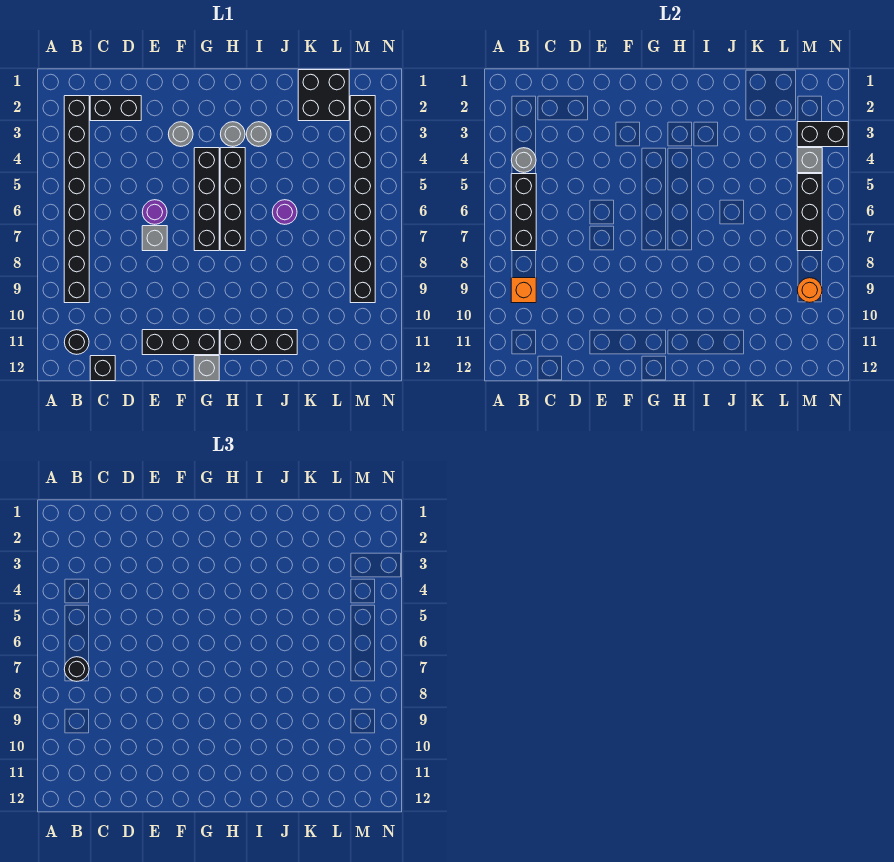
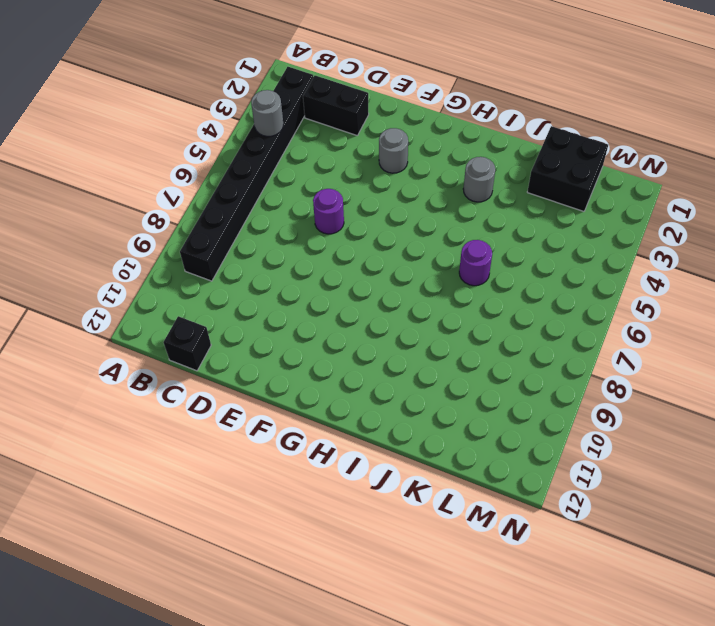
none -> black round brick B11 level 1
none -> grey brick E7 level 1
none -> black brick E11:G11 level 1

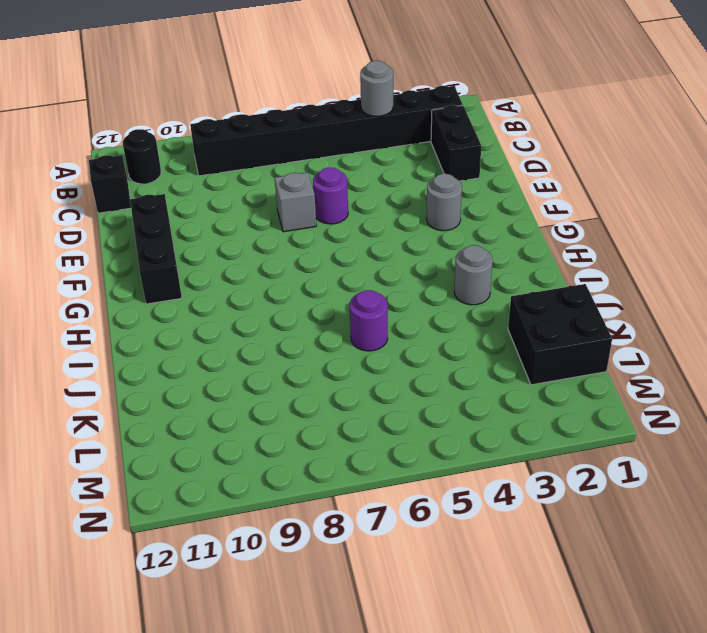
none -> black brick G4:G7 level 1
none -> grey brick G12 level 1
none -> grey round brick H3 level 1

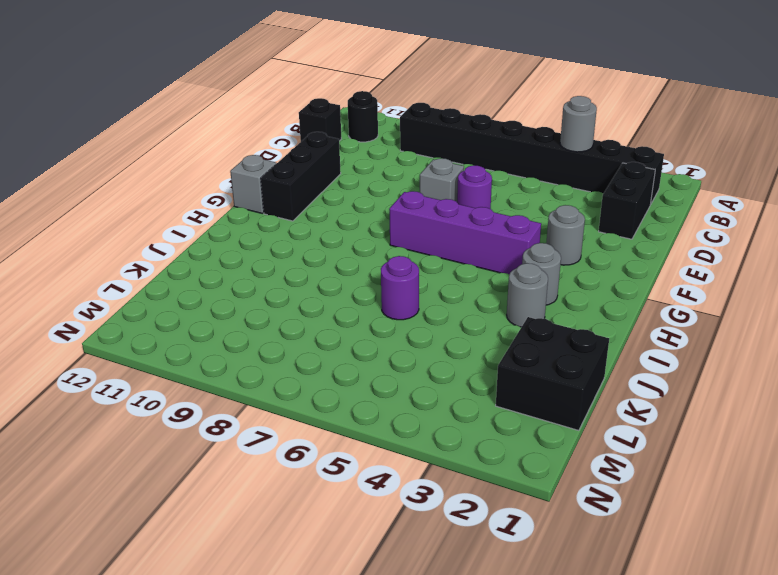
purple brick G4:G7 level 1 -> black brick G4:G7 level 1
none -> black brick H4:H7 level 1
none -> black brick H11:J11 level 1
none -> black brick M2:M9 level 1

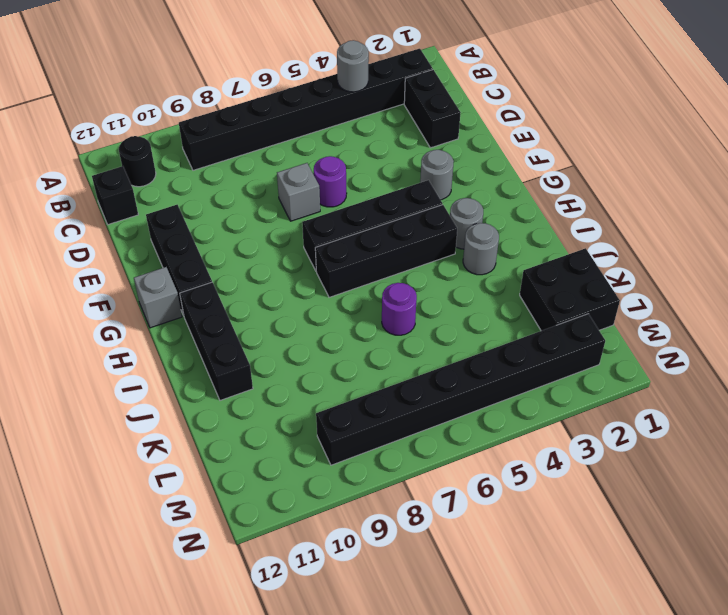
none -> black brick B5:B7 level 2
none -> orange brick B9 level 2
none -> black brick M3:N3 level 2

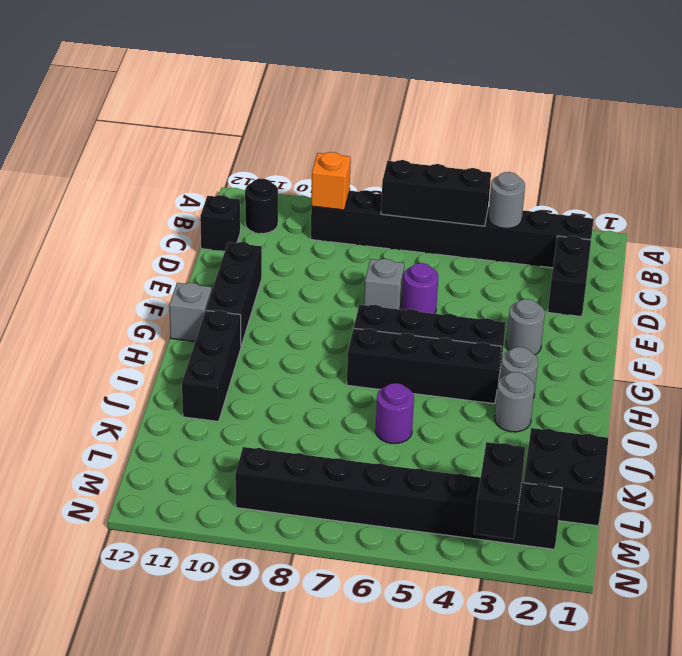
none -> grey brick M4 level 2
none -> black brick M5:M7 level 2
none -> orange round brick M9 level 2

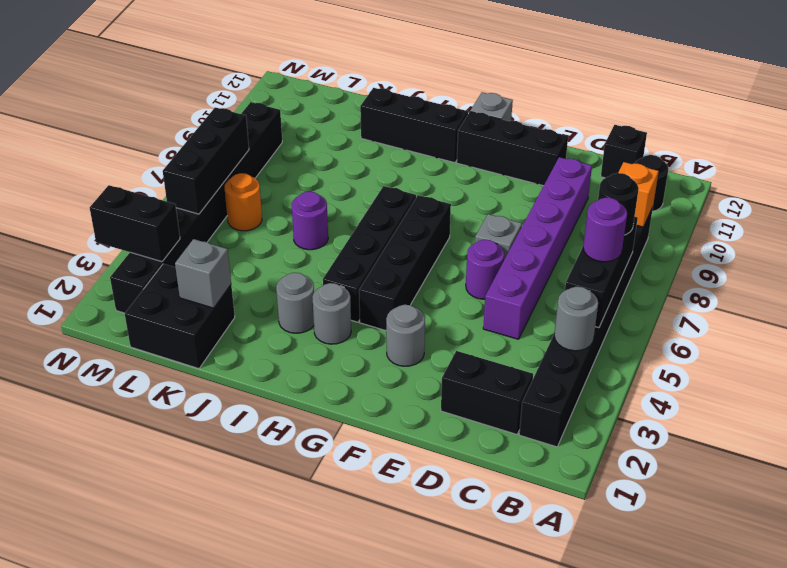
purple round brick B6 level 3 -> none
purple brick D5:D10 level 1 -> none
grey brick K2 level 2 -> grey brick M4 level 2
orange round brick L6 level 1 -> orange round brick M9 level 2

